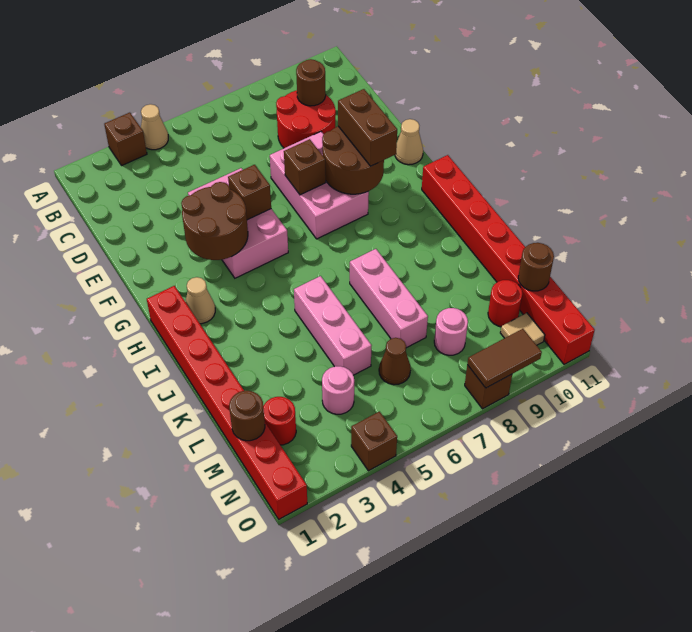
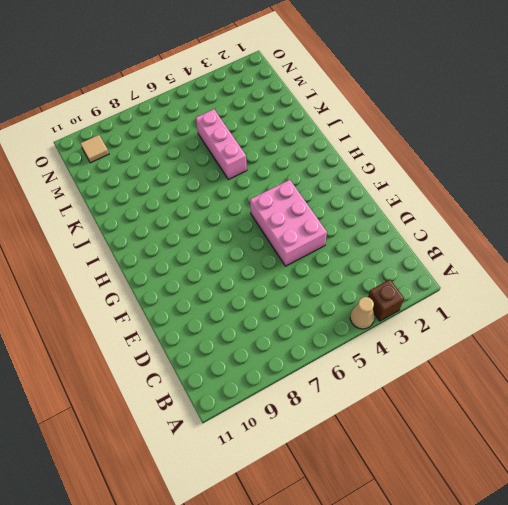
none -> red round brick C8:D9 level 1
none -> pink brick E7:G8 level 1
none -> tan cone F11 level 1

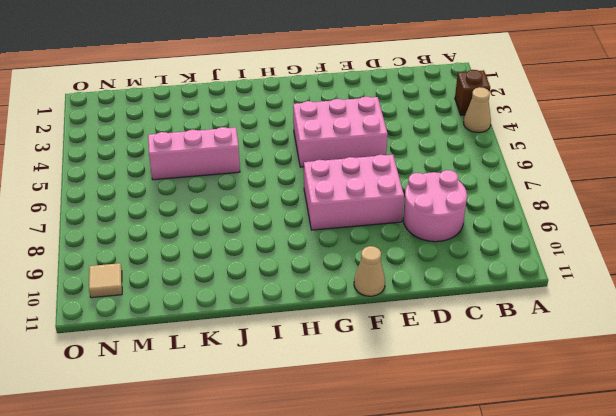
pink round brick C8:D9 level 1 -> red round brick C8:D9 level 1
none -> red brick H1:O1 level 1
none -> tan cone H2 level 1
none -> red brick H11:O11 level 1

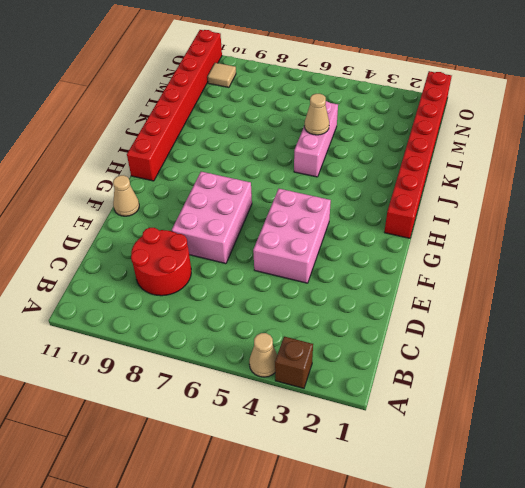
tan cone K5 level 2 -> tan cone H2 level 1
none -> pink brick J7:L7 level 1
none -> red round brick M2 level 1
none -> pink round brick M4 level 1

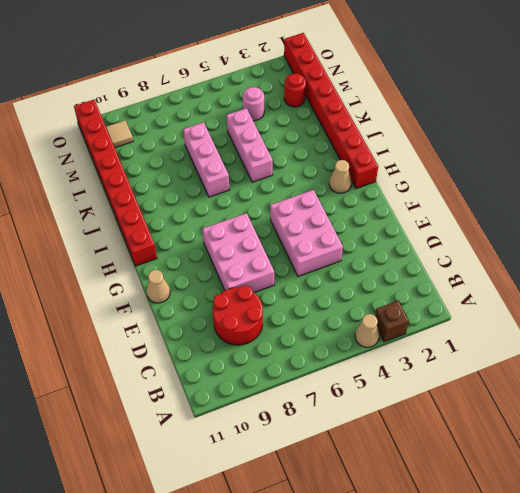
none -> brown cone M6 level 1
none -> pink round brick M8 level 1
none -> red round brick M10 level 1

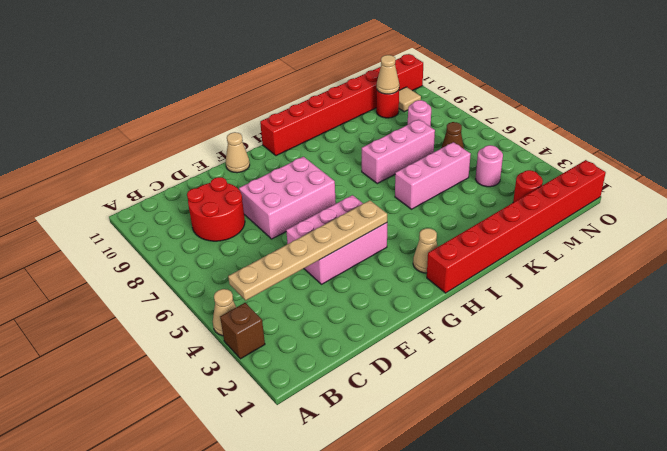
tan plate B4:G4 level 2 -> brown round brick F3:G4 level 2
tan cone M10 level 2 -> none
none -> brown brick O4 level 1
none -> brown brick O8 level 1
none -> brown round brick C9 level 2

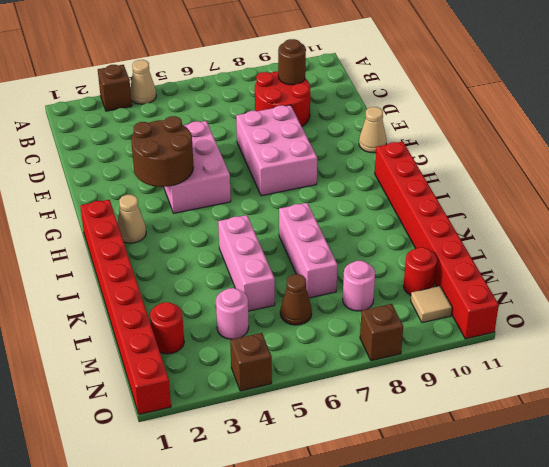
none -> brown brick F5 level 2
none -> brown brick F7 level 2
none -> brown round brick F8:G9 level 2

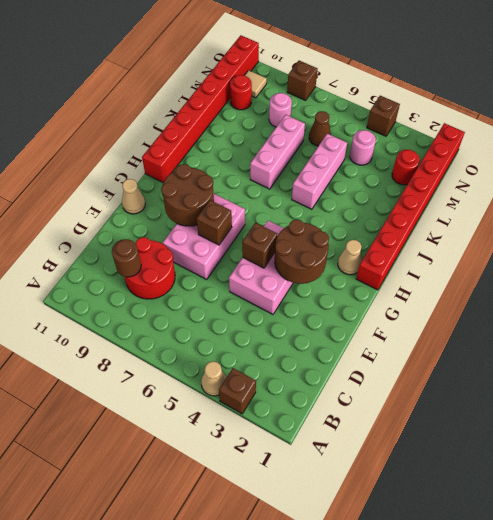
none -> brown round brick M1 level 2
none -> brown round brick M11 level 2
none -> brown tile O8:O9 level 2

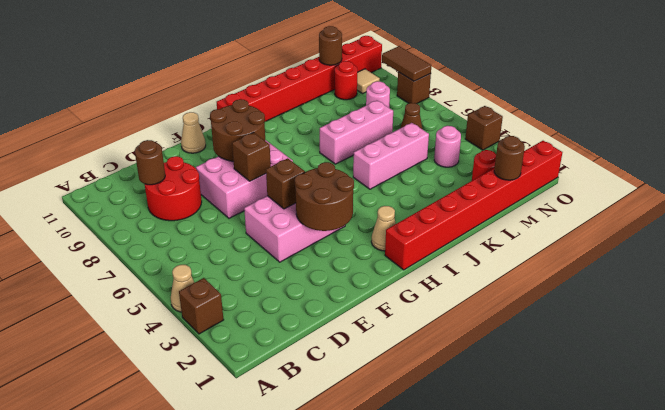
none -> brown brick F9:G9 level 3

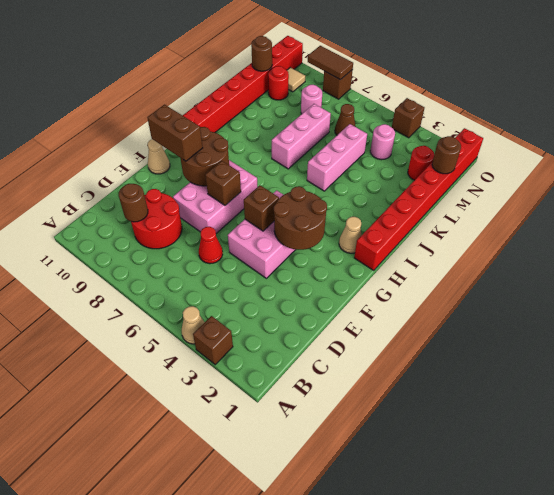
red cone D6 level 1 -> none
brown brick F9:F10 level 3 -> brown brick F9:G9 level 3

